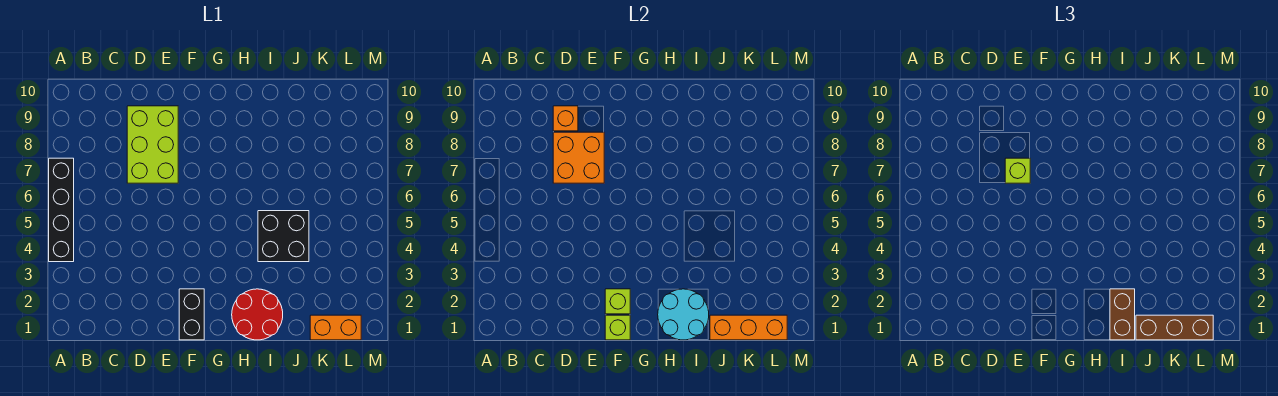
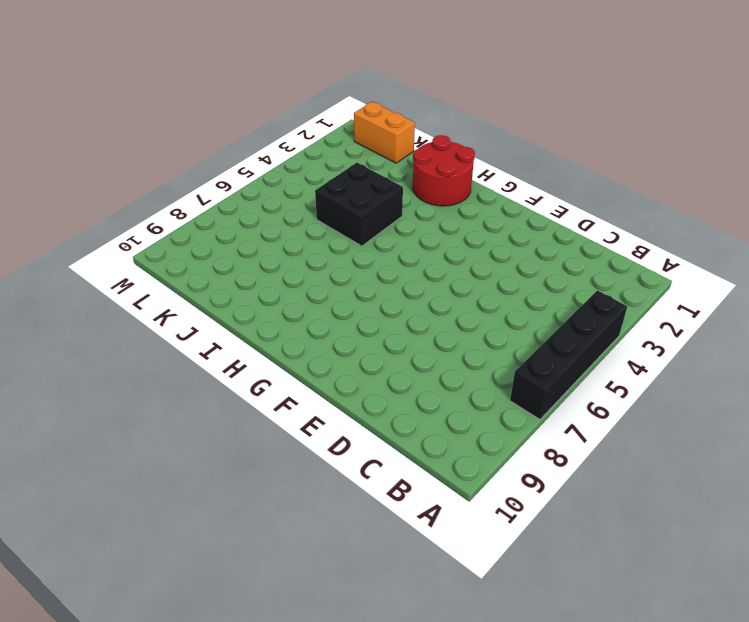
none -> lime brick D7:E9 level 1
none -> black brick F1:F2 level 1
none -> orange brick D7:E8 level 2

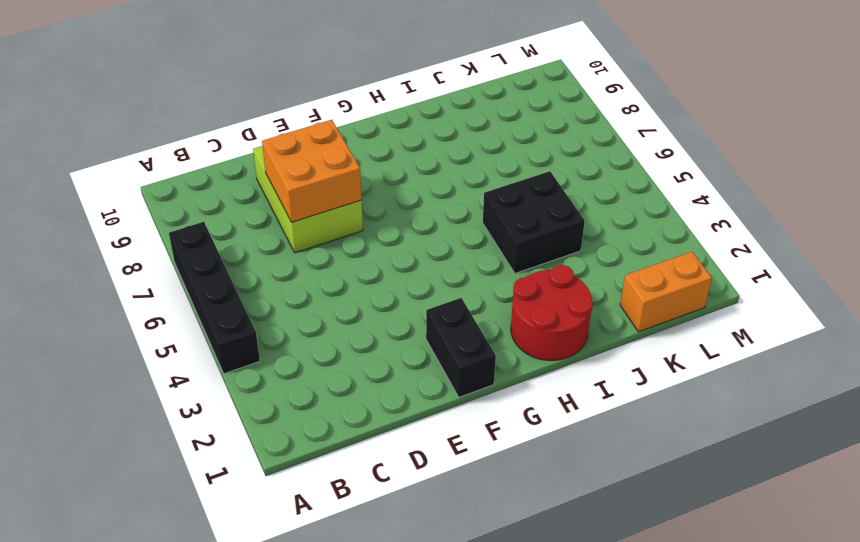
none -> orange brick D9 level 2
none -> lime brick F1 level 2
none -> lime brick F2 level 2

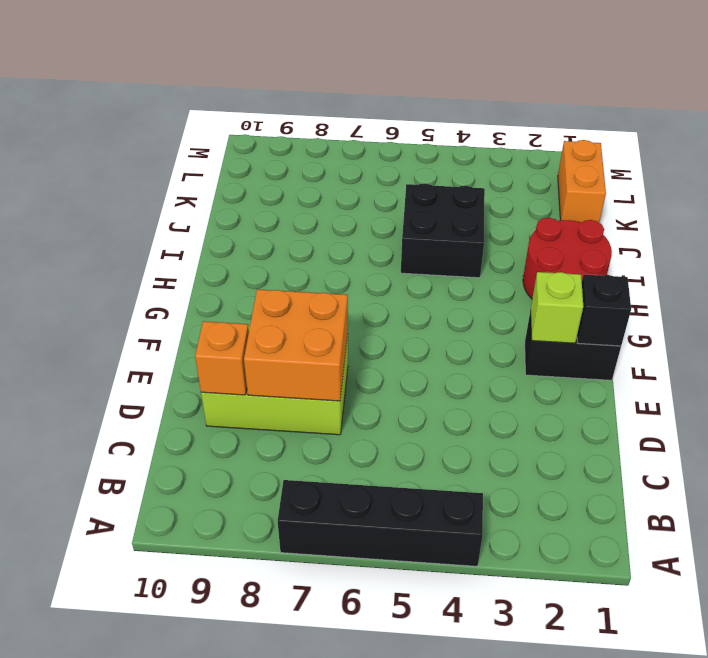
black brick F1 level 2 -> lime brick F1 level 2
none -> cyan round brick H1:I2 level 2
none -> orange brick J1:L1 level 2
none -> lime brick E7 level 3

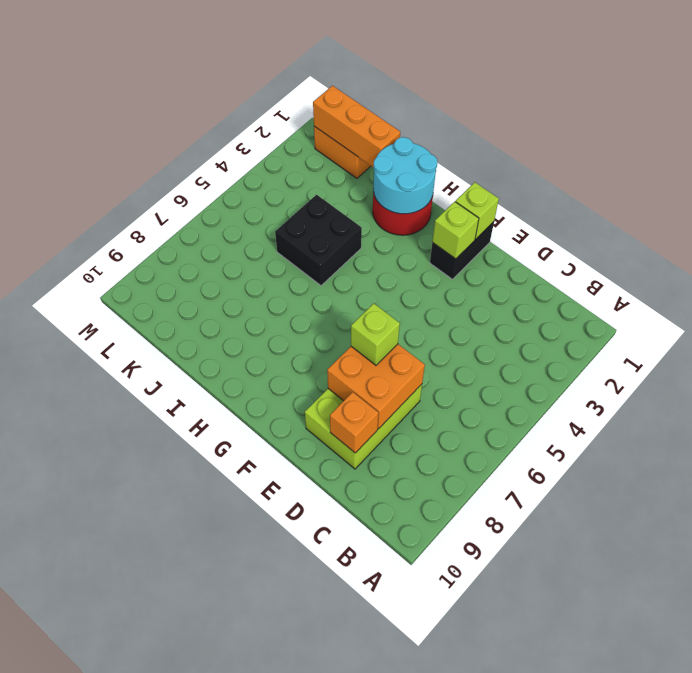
none -> black brick A4:A7 level 1
none -> brown brick I1:I2 level 3
none -> brown brick J1:L1 level 3

